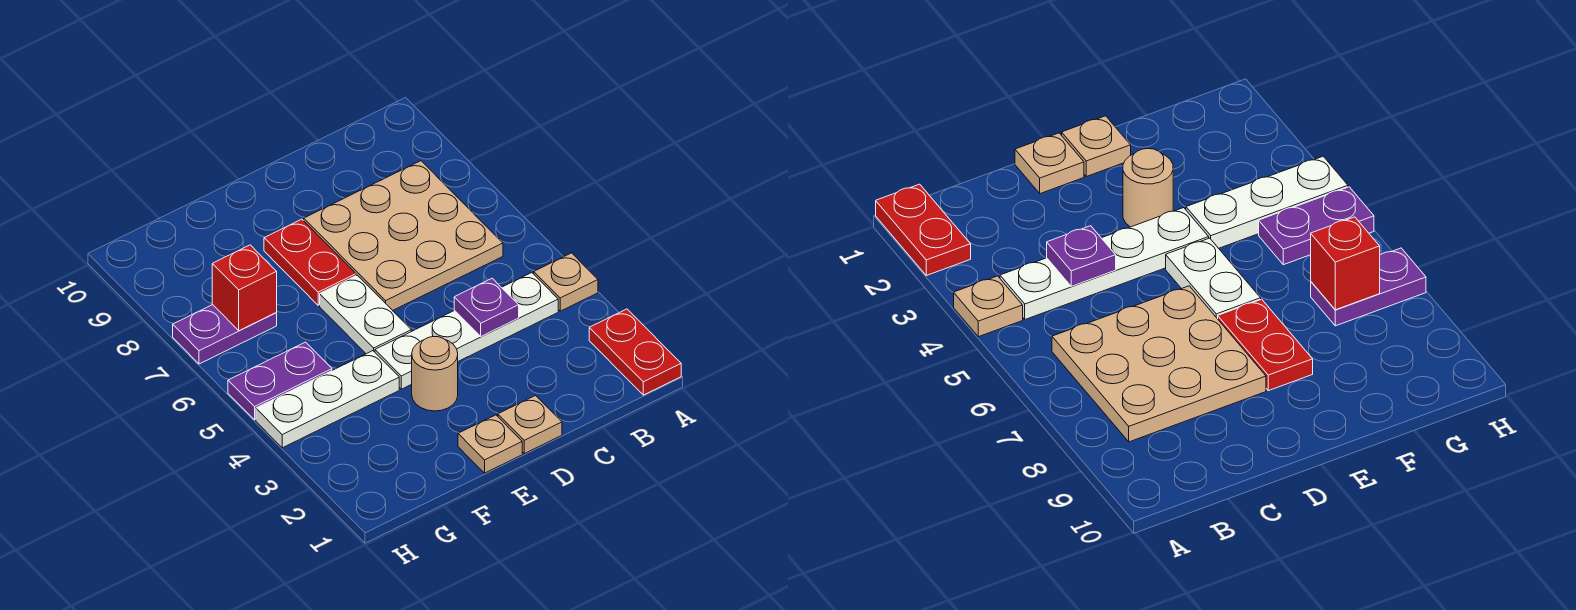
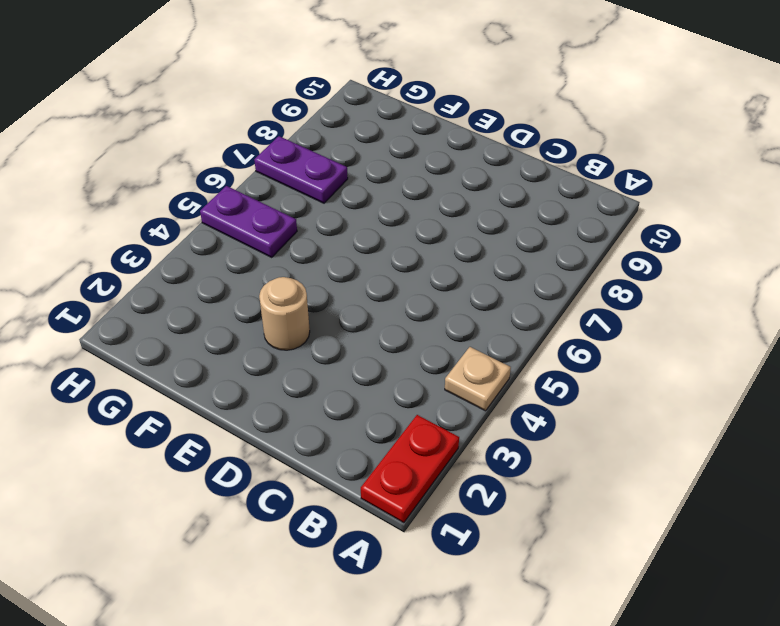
none -> white plate B4:E4 level 1
none -> tan plate B6:D8 level 1
none -> tan plate D1 level 1

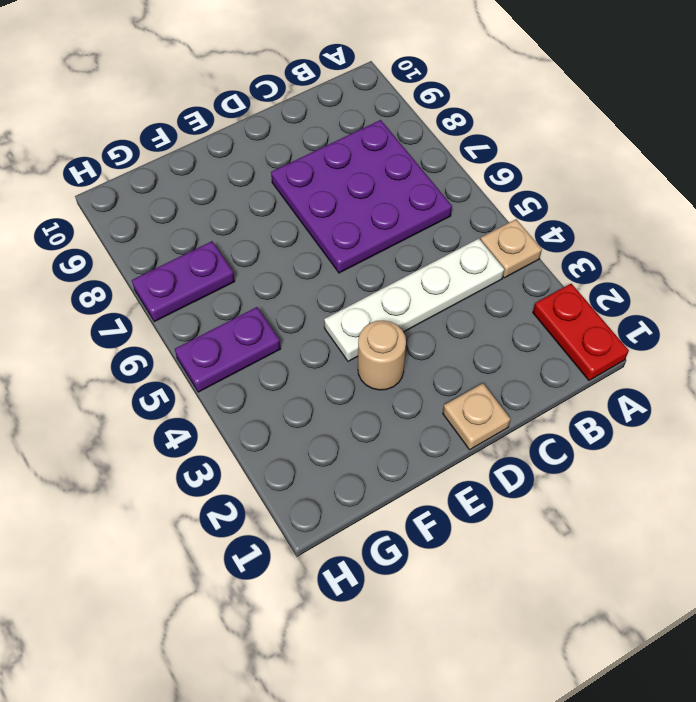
purple plate B6:D8 level 1 -> tan plate B6:D8 level 1
none -> tan plate E1 level 1
none -> white plate E5:E6 level 1
none -> red plate E7:E8 level 1

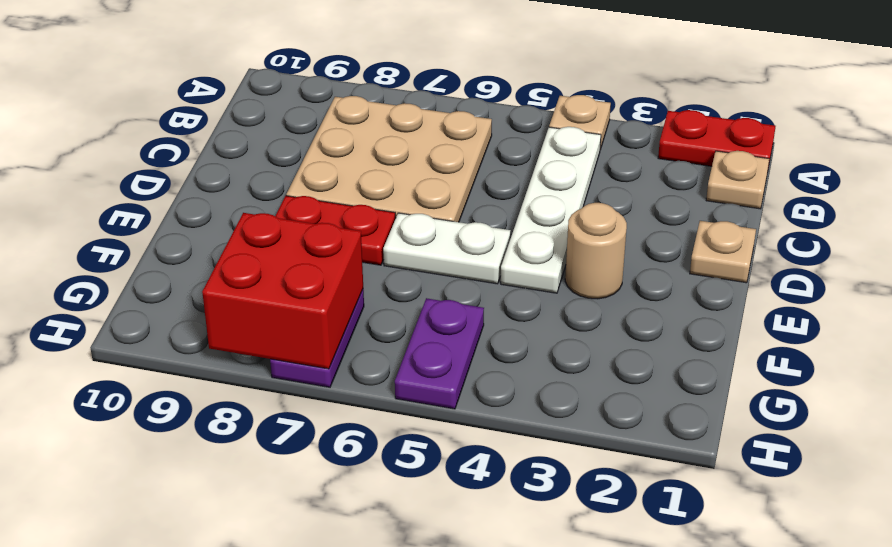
tan plate B1 level 1 -> tan plate E1 level 1
red brick G7:H8 level 2 -> red brick G7 level 2
none -> white plate F4:H4 level 1
none -> purple plate C4 level 2

